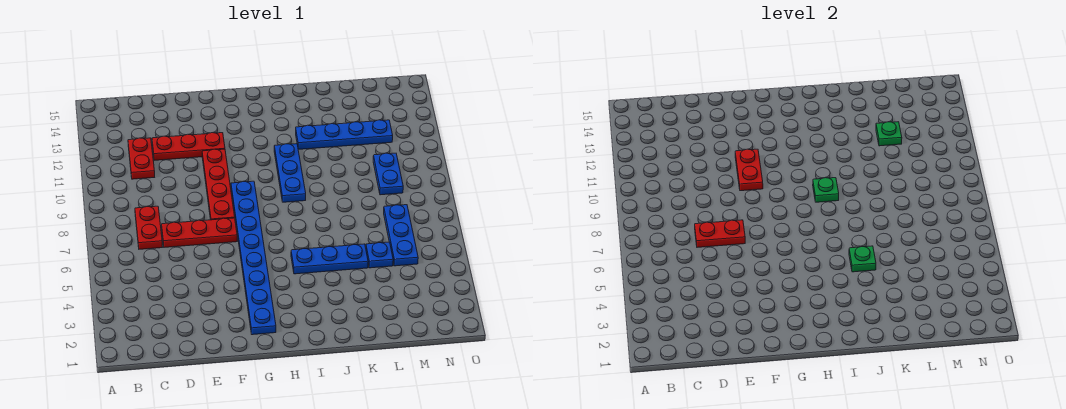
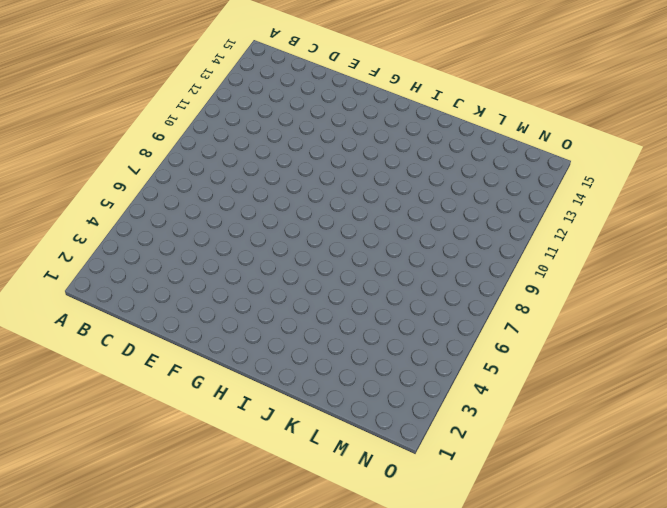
none -> red plate C7:C8 level 1
none -> red plate C11:C12 level 1
none -> red plate D7:F7 level 1

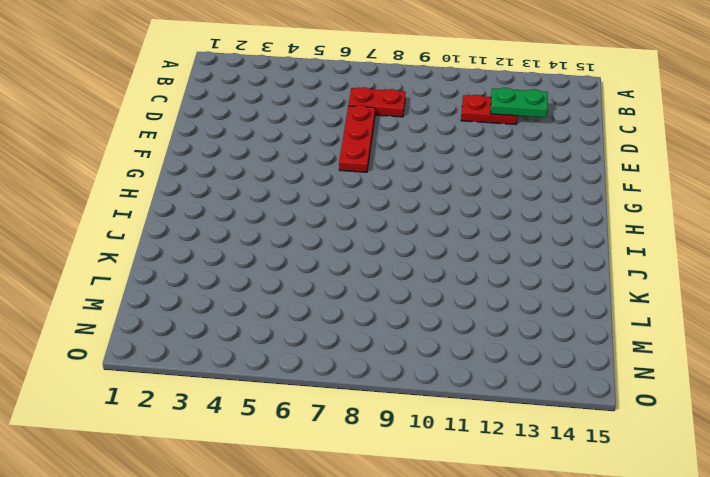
green plate C12:C13 level 2 -> none
none -> red plate D12:F12 level 1
none -> red plate F8:F11 level 1
none -> blue plate G2:G9 level 1

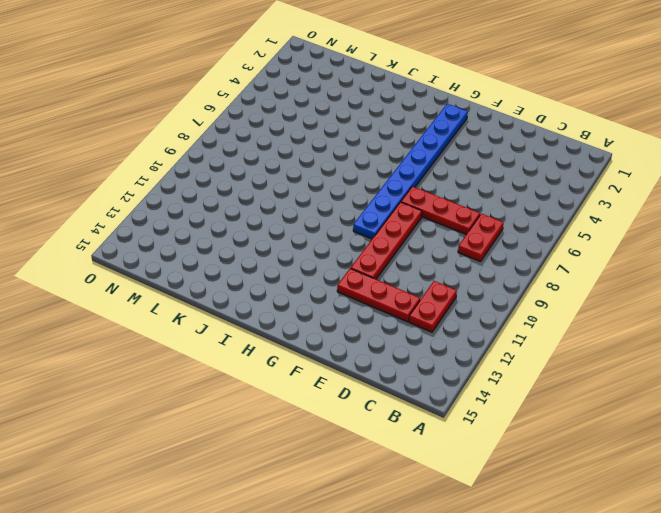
none -> blue plate I5:K5 level 1
none -> blue plate I9:I11 level 1
none -> blue plate J12:M12 level 1

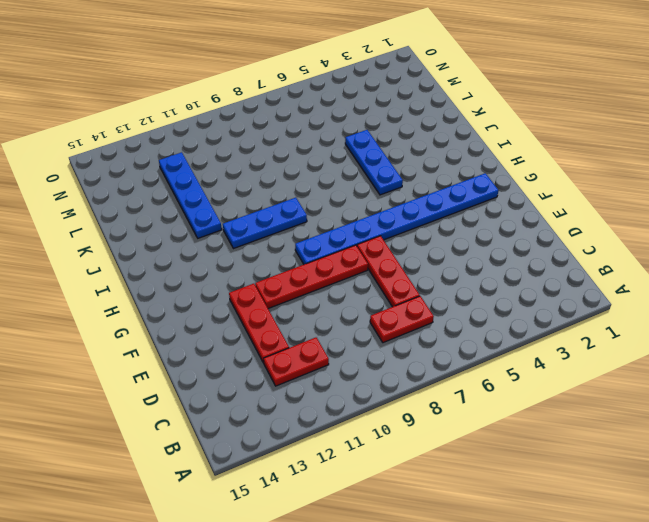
none -> blue plate L5 level 1
none -> blue plate M5:M7 level 1
none -> blue plate M9:M10 level 1

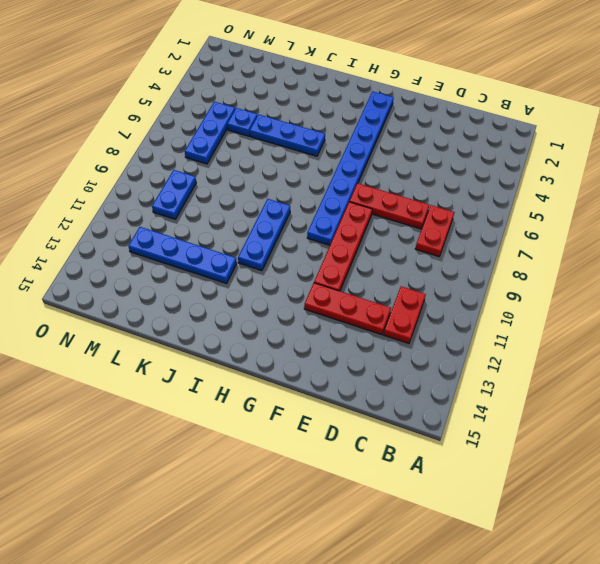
none -> red plate D7:E7 level 2
none -> red plate F10:F11 level 2
none -> green plate I9 level 2

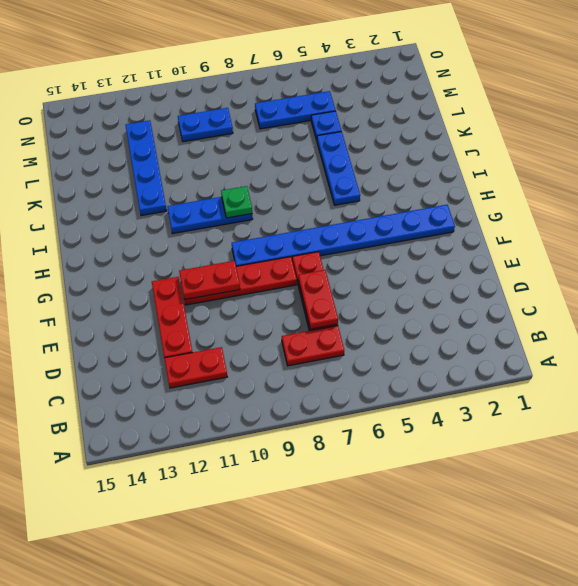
none -> green plate J5 level 2
none -> green plate L12 level 2

